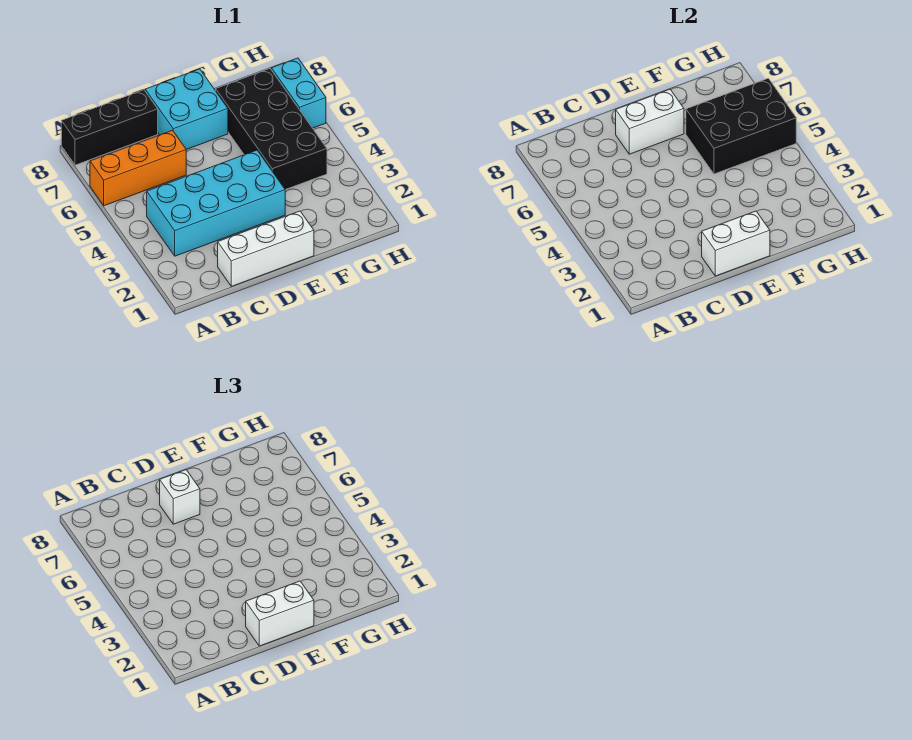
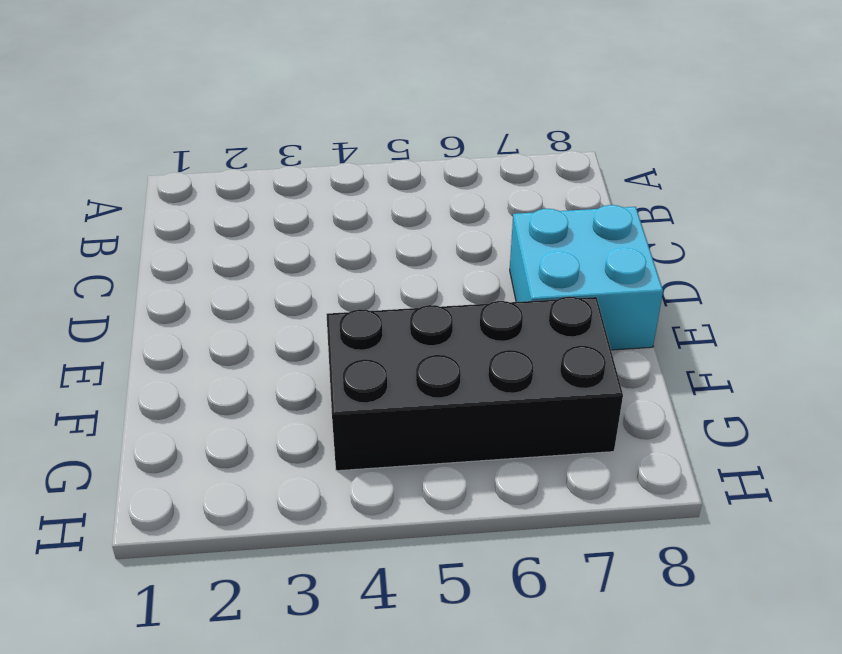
none -> orange brick A6:C6 level 1
none -> black brick A8:C8 level 1
none -> cyan brick B3:E4 level 1

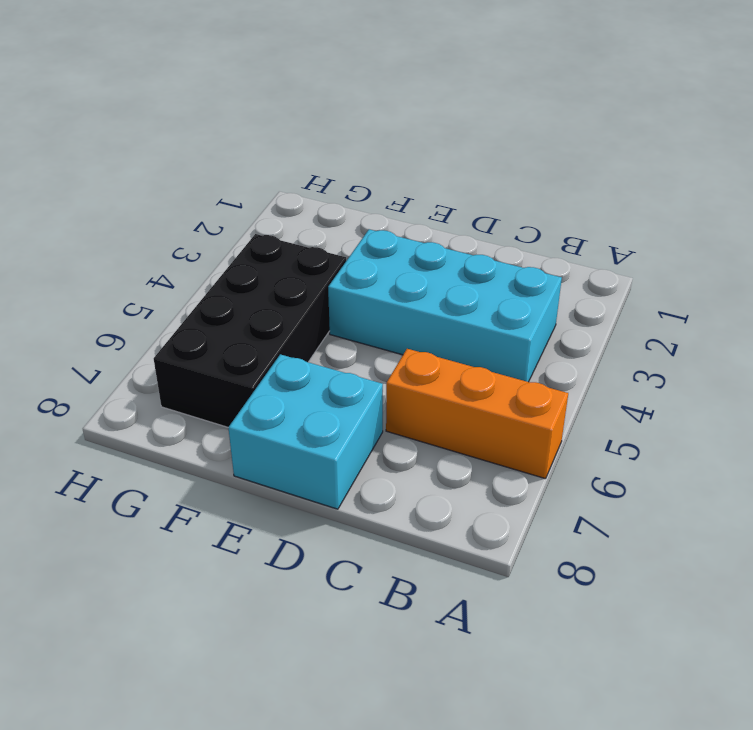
none -> black brick A8:C8 level 1
none -> white brick C1:E1 level 1
none -> cyan brick H6:H7 level 1

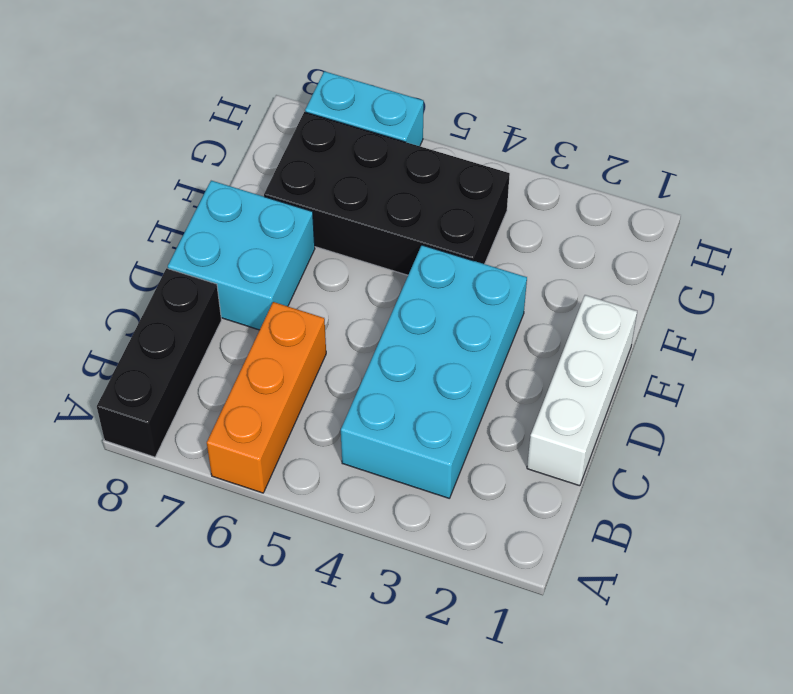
none -> white brick D1:E1 level 2
none -> white brick D7:E7 level 2
none -> black brick F5:H6 level 2

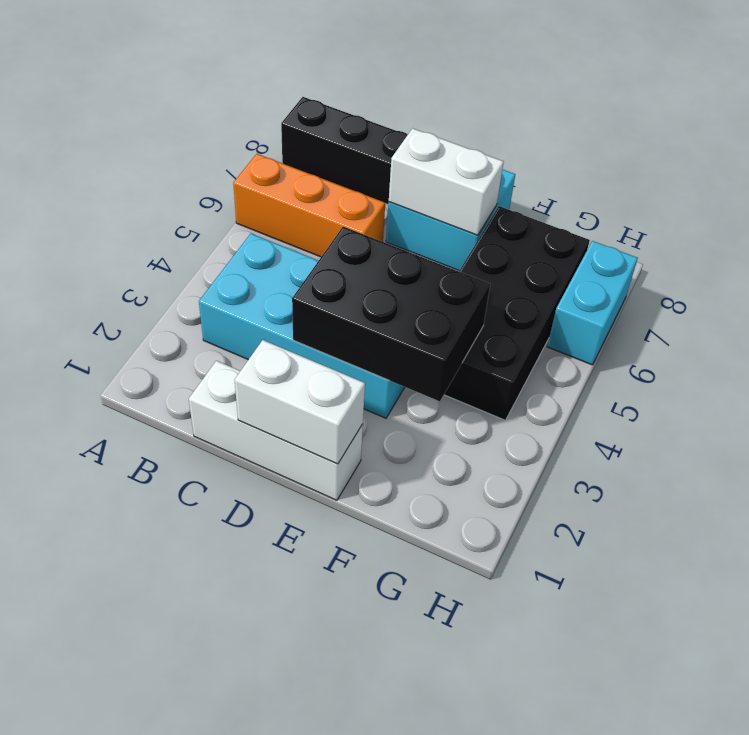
black brick D3:F4 level 2 -> black brick F5:H6 level 2
none -> white brick D1:E1 level 3
none -> white brick D7 level 3

